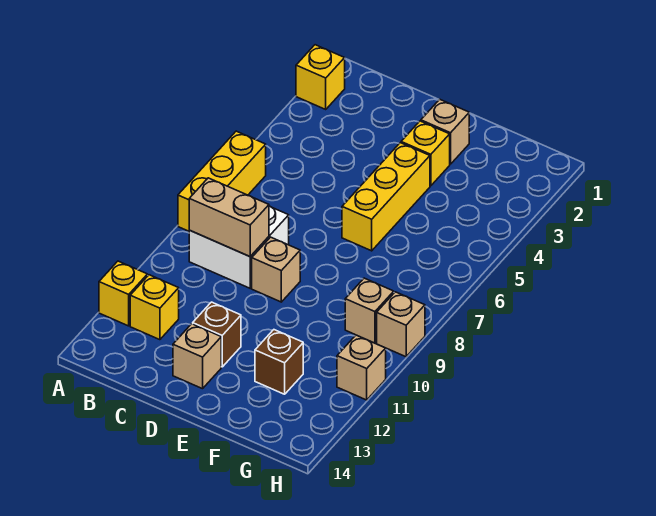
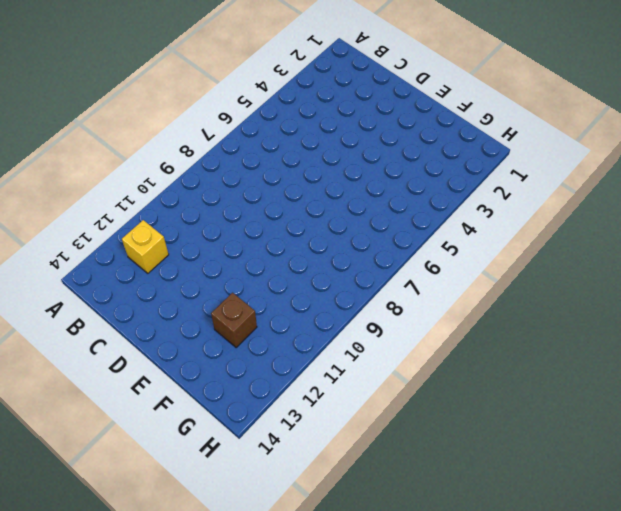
none -> yellow brick A2 level 1
none -> yellow brick A6:A8 level 1
none -> yellow brick A12 level 1

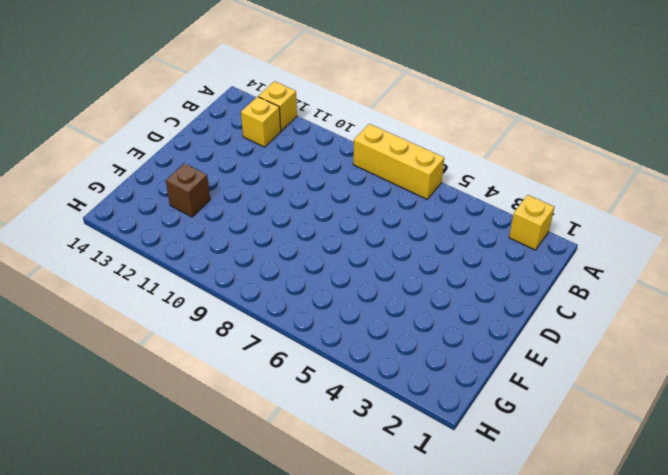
none -> white brick B8:C9 level 1
none -> tan brick D9 level 1
none -> brown brick D12 level 1

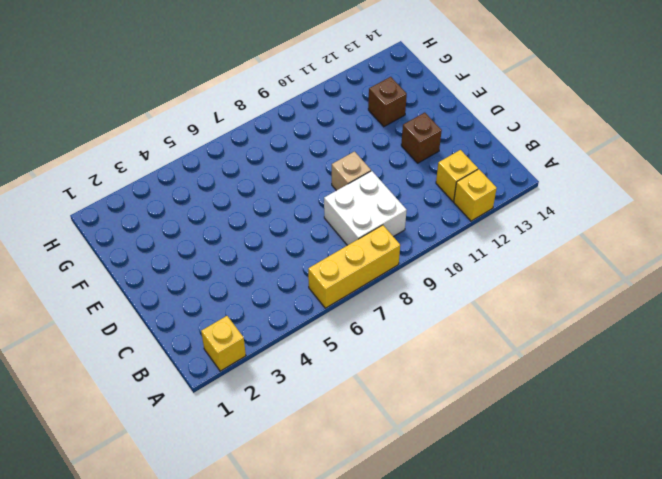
none -> tan brick D13 level 1
none -> tan brick E2 level 1
none -> yellow brick E3 level 1

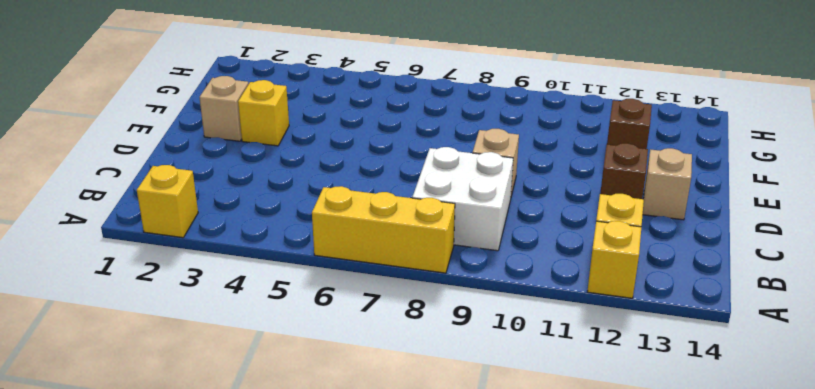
none -> yellow brick E4:E6 level 1
none -> tan brick G9 level 1
none -> tan brick H9 level 1

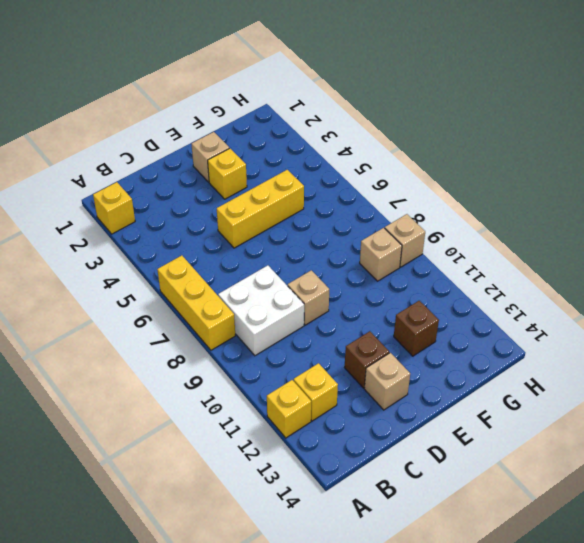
yellow brick D5:F5 level 1 -> yellow brick E4:E6 level 1
none -> tan brick H11 level 1
none -> tan brick B9:C9 level 2

